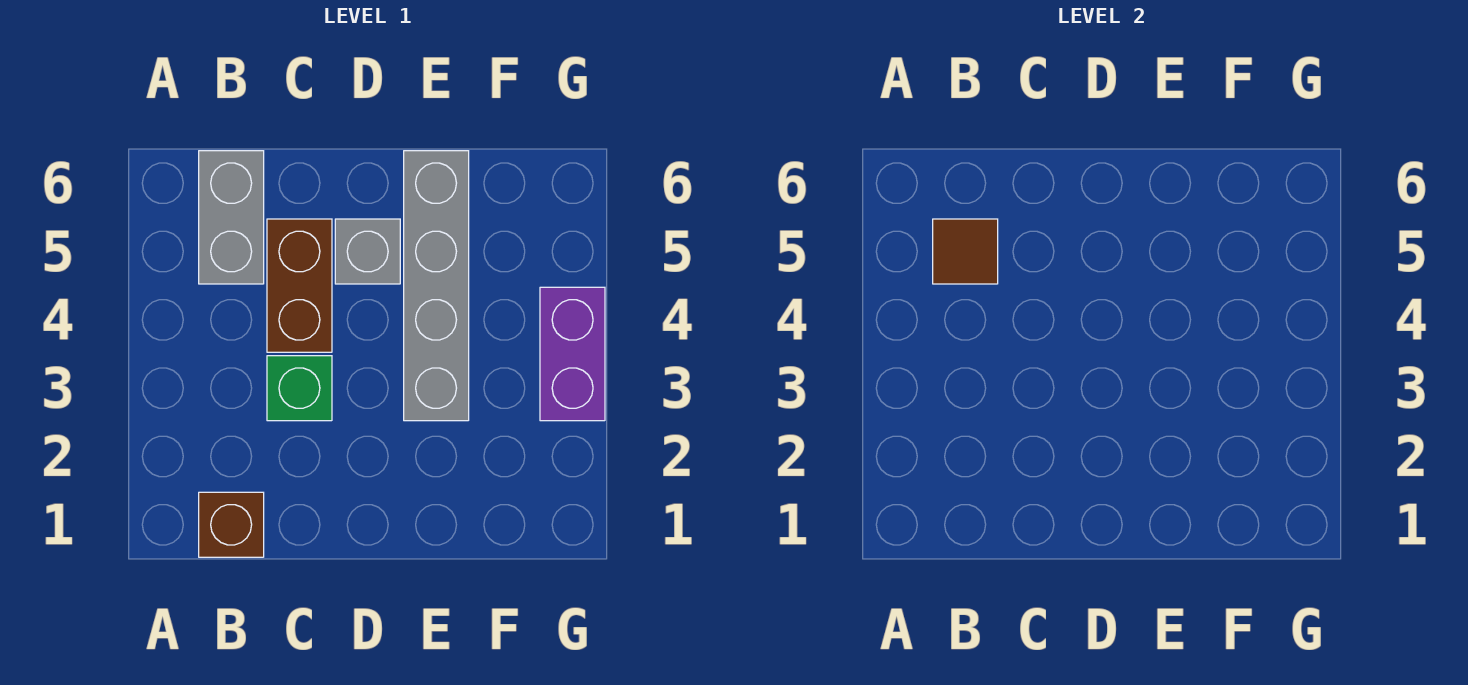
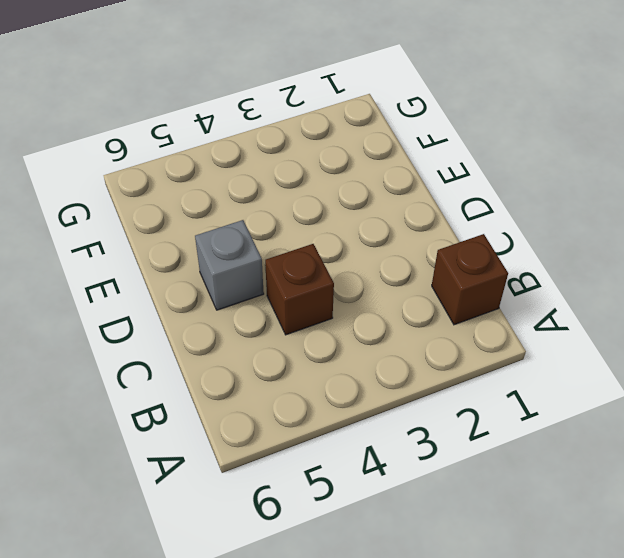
brown brick C4 level 1 -> brown brick C4:C5 level 1
none -> grey brick B5:B6 level 1
none -> green brick C3 level 1

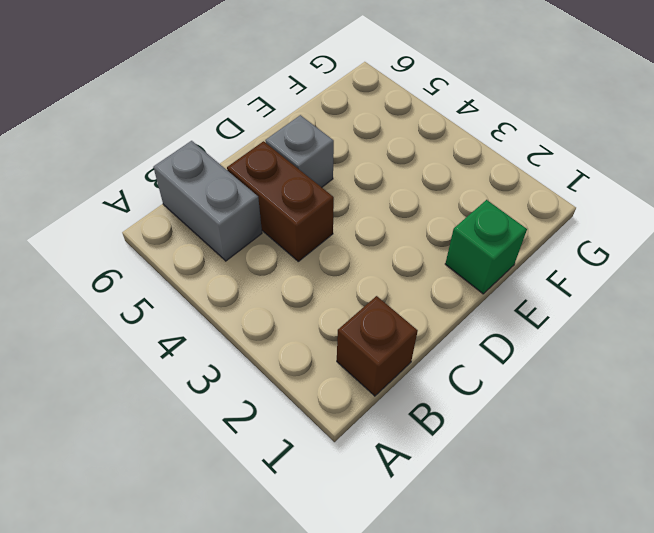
green brick E1 level 1 -> green brick C3 level 1
none -> grey brick E3:E6 level 1
none -> purple brick G3:G4 level 1

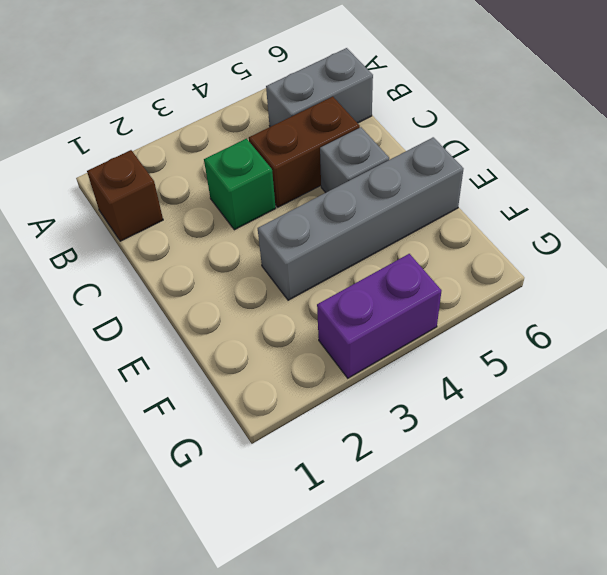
none -> brown tile B5 level 2

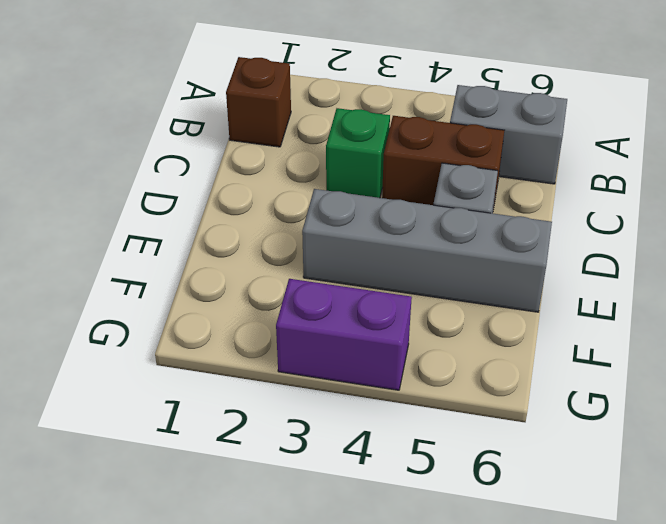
none -> brown tile B5 level 2

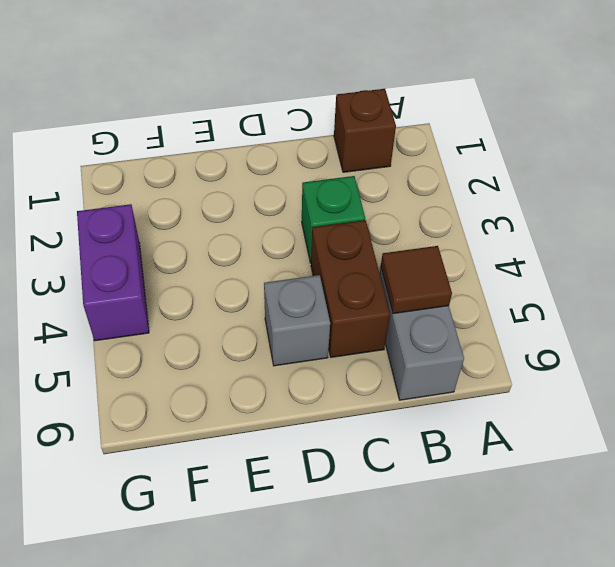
none -> grey brick E3:E6 level 1

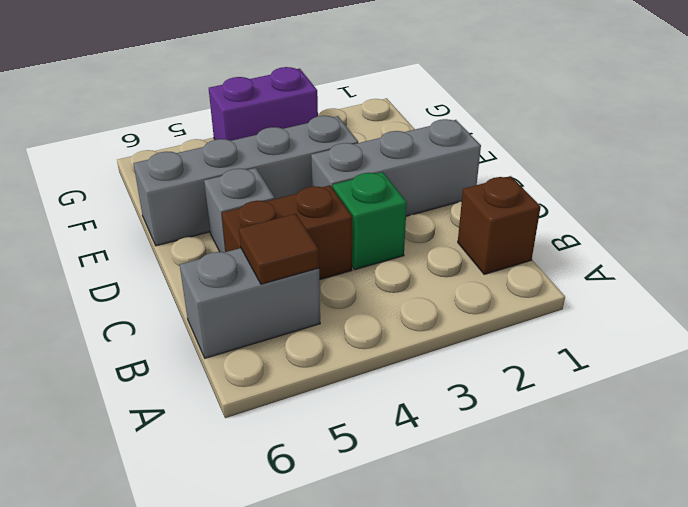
grey brick D1:D3 level 1 -> none

